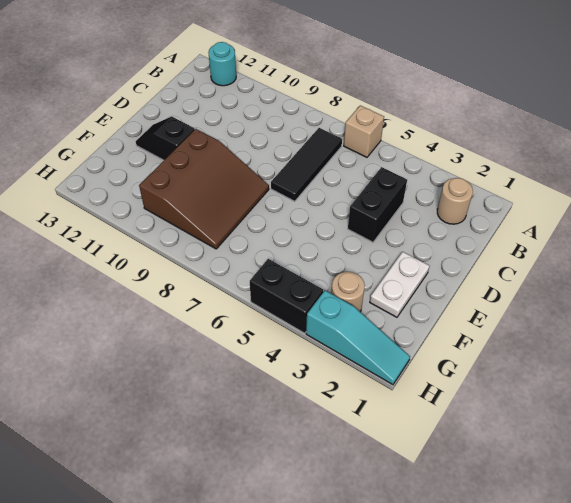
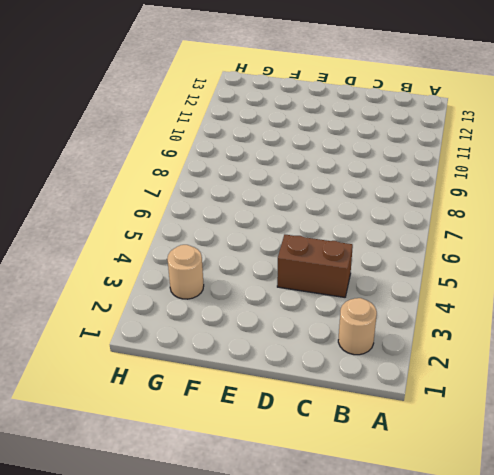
brown brick C4:D4 level 1 -> black brick C4:D4 level 1
none -> tan brick A6 level 1
none -> cyan round brick A12 level 1

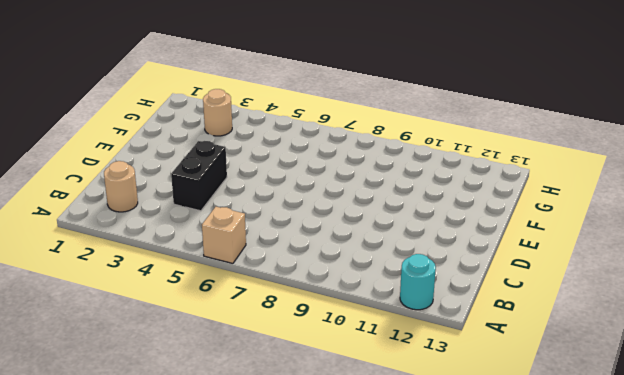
none -> black tile B7:D7 level 1
none -> white plate E2:F2 level 1

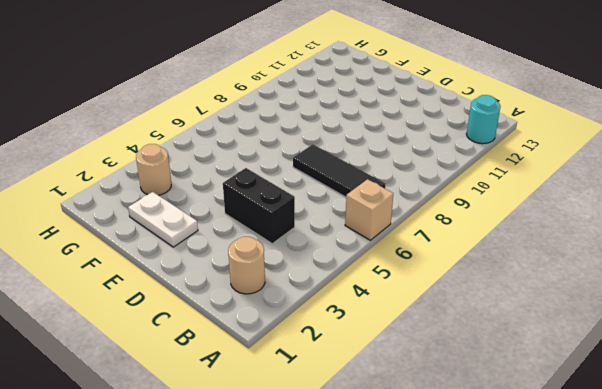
none -> brown slope E8:G10 level 1 top 10
none -> black slope E11:E12 level 1 top 11

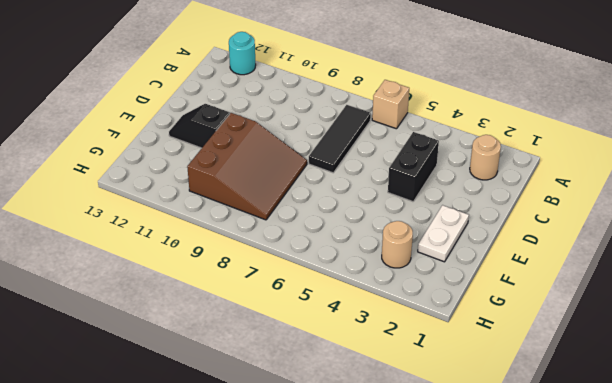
none -> cyan slope H1:H3 level 1 top 3
none -> black brick H4:H5 level 1

